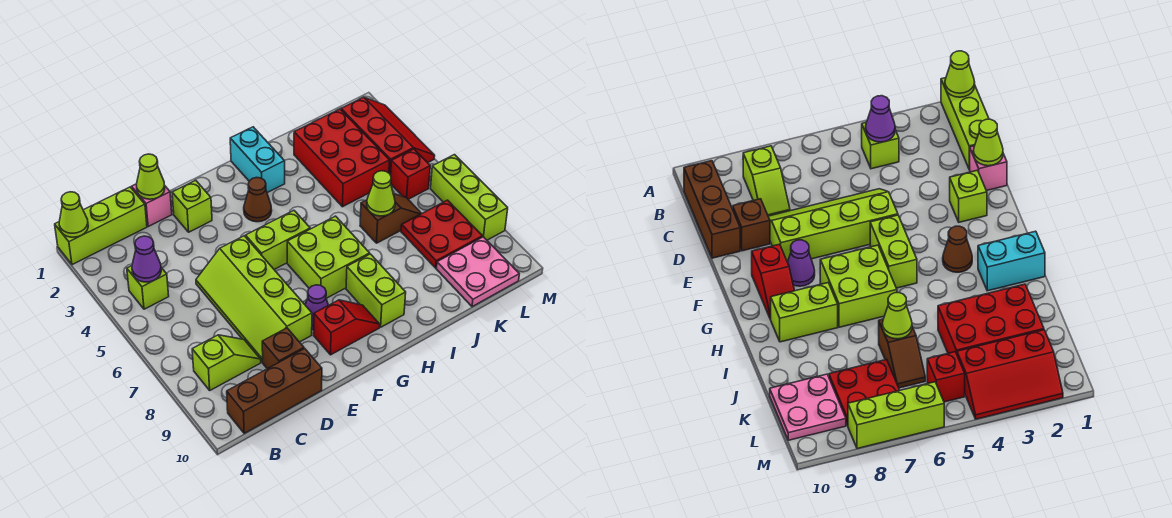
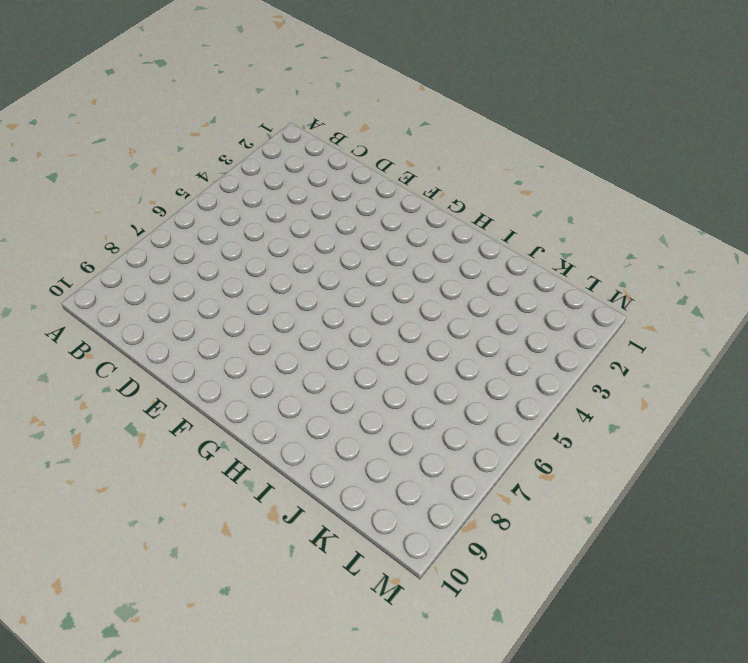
none -> lime brick A1:C1 level 1
none -> lime brick B4 level 1
none -> lime slope B8:C8 level 1 top B

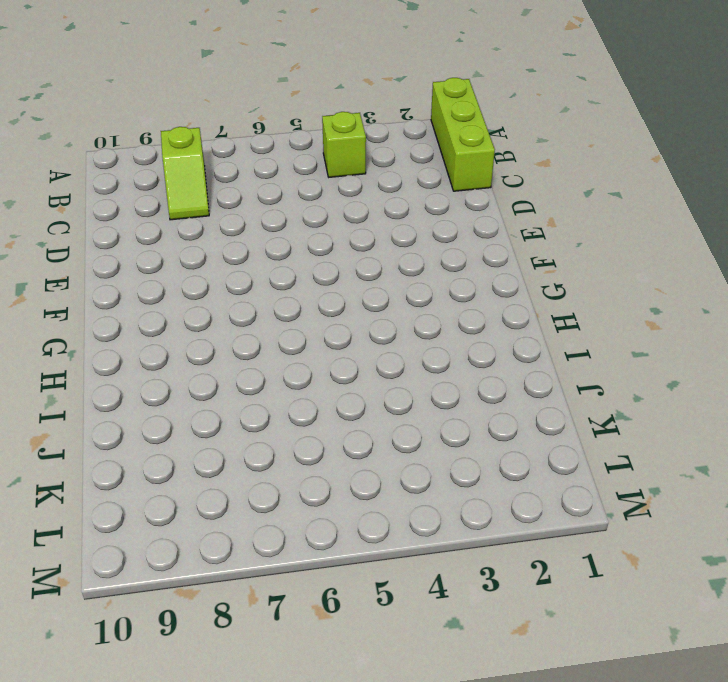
none -> brown brick B10:D10 level 1
none -> pink brick D1 level 1
none -> lime slope D5:E8 level 1 top E

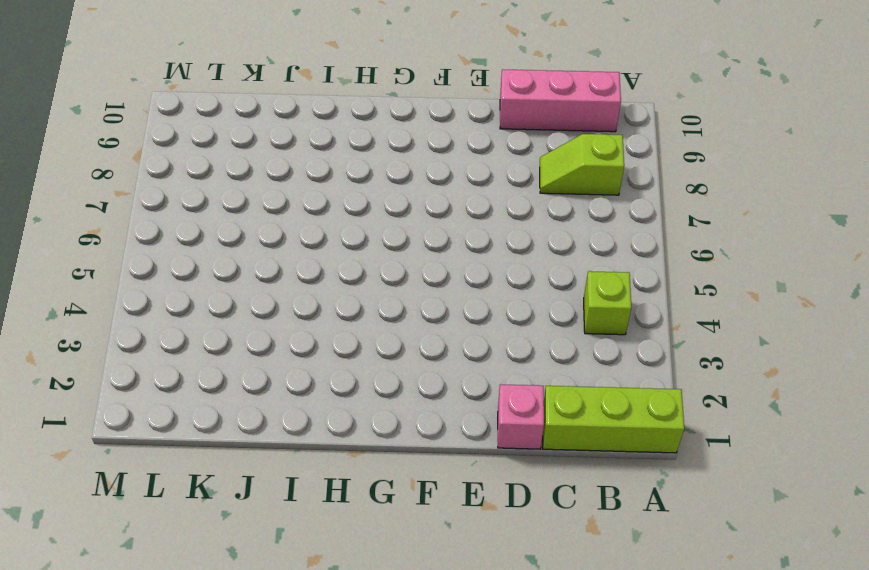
pink brick B10:D10 level 1 -> brown brick B10:D10 level 1
none -> lime slope D5:E8 level 1 top E
none -> brown brick D9 level 1
none -> lime brick E2 level 1

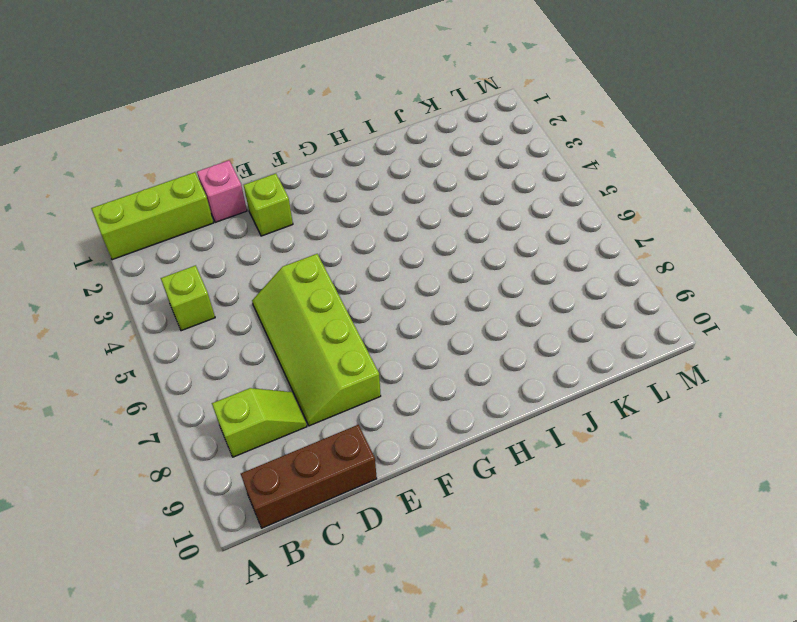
none -> brown brick D9 level 1
none -> lime brick F5:G5 level 1
none -> purple cone F8 level 1

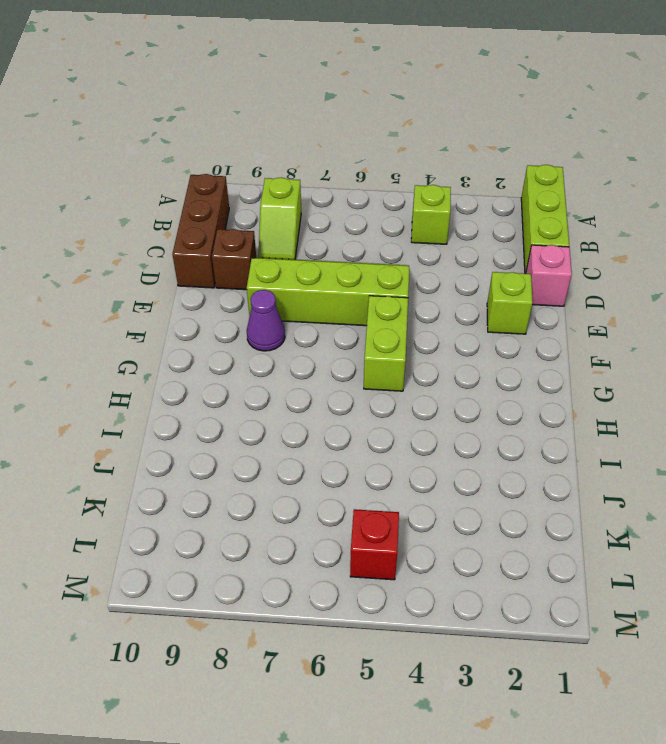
none -> red slope F9:G9 level 1 top F
none -> brown cone G3 level 1
none -> lime brick G6:H7 level 1

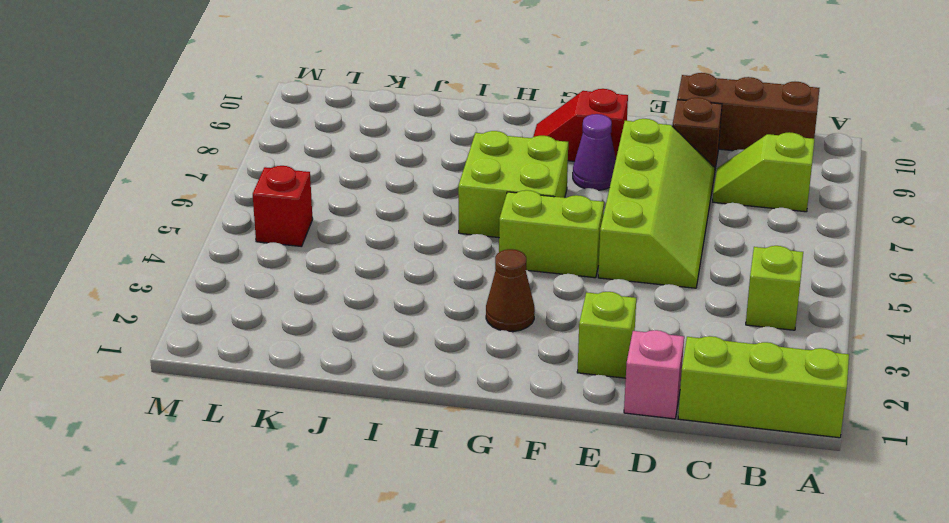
none -> cyan brick H1:H2 level 1
none -> lime brick H8:H9 level 1
none -> red brick J2:K4 level 1

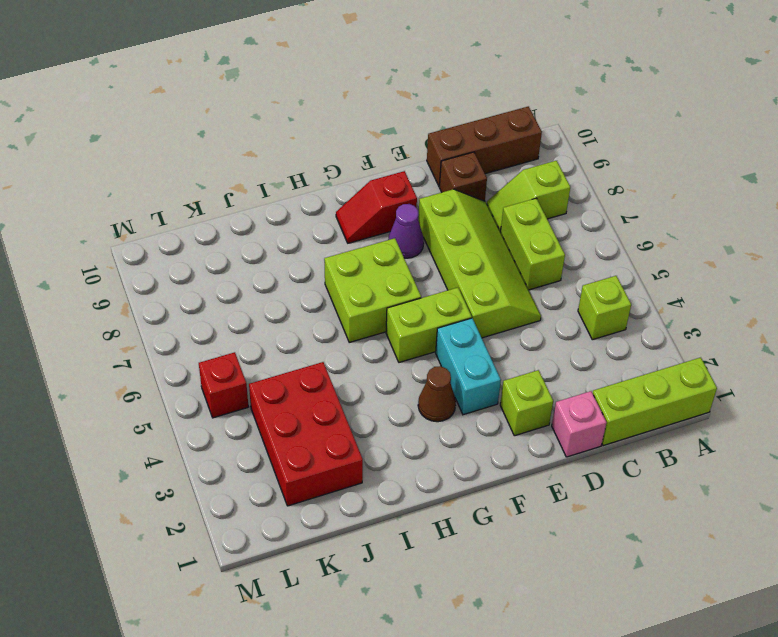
lime brick C6:C7 level 1 -> lime brick H8:H9 level 1
cyan brick F3:F4 level 1 -> cyan brick H1:H2 level 1
none -> brown slope J6:K6 level 1 top J
none -> red plate K7:L8 level 1
none -> pink plate K9:L10 level 1

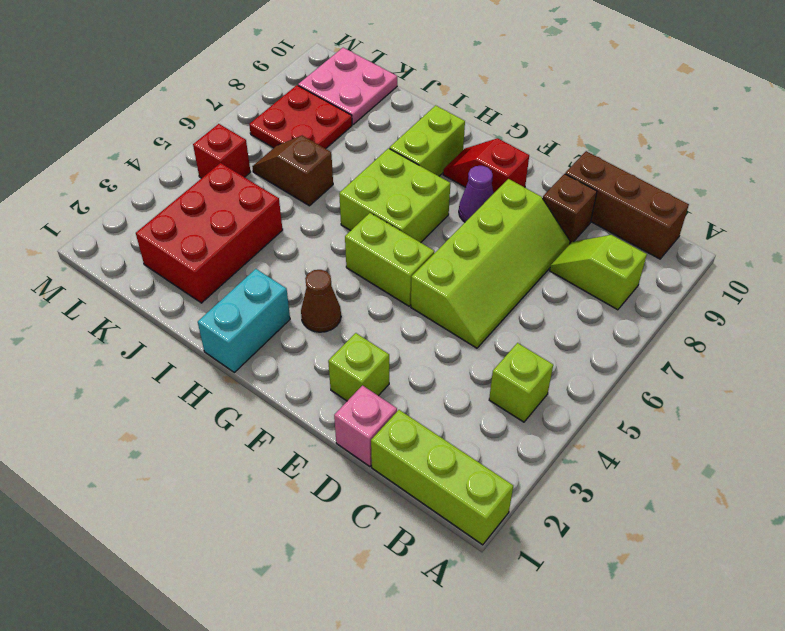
none -> red slope L2:M4 level 1 top L
none -> lime brick M6:M8 level 1
none -> lime cone A1 level 2

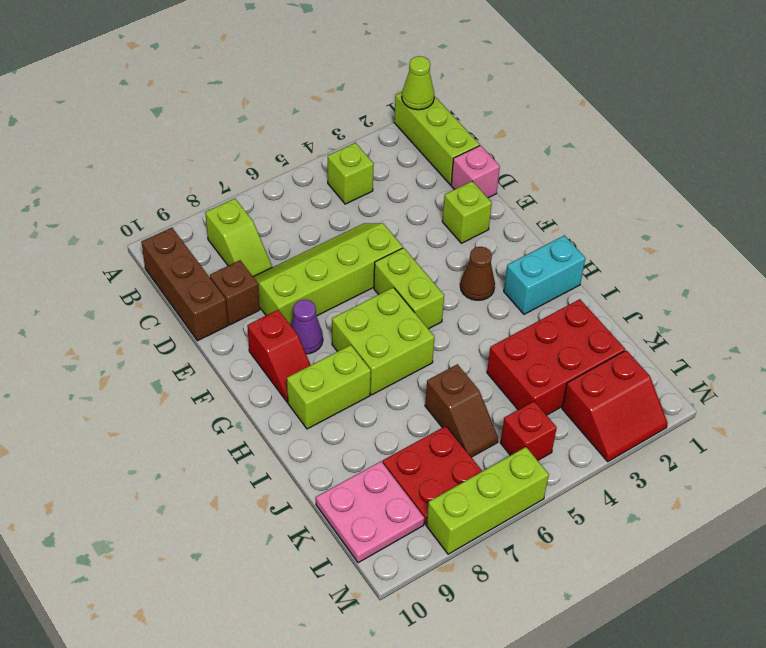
red slope L2:M3 level 1 top L -> red slope L2:M4 level 1 top L
none -> purple cone B4 level 2
none -> lime cone D1 level 2
none -> lime cone J6 level 2

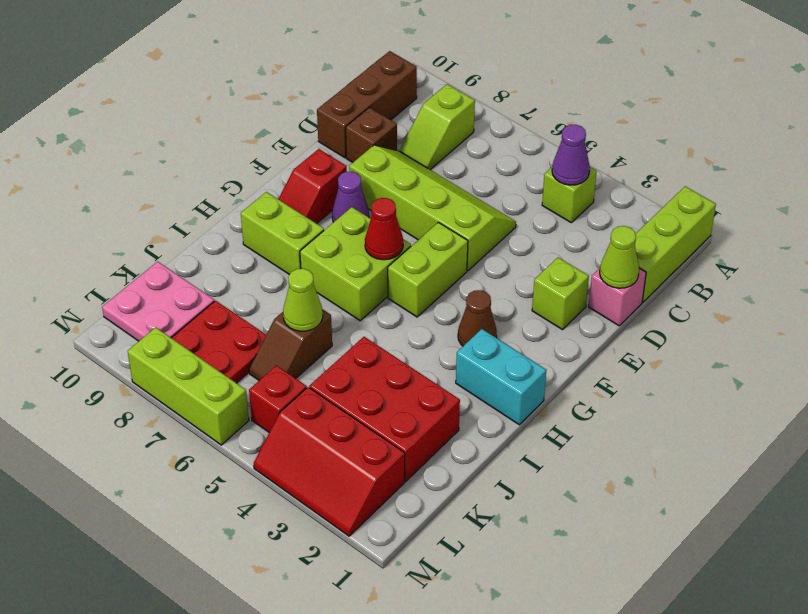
red cone G6 level 2 -> none
none -> lime cone A1 level 2

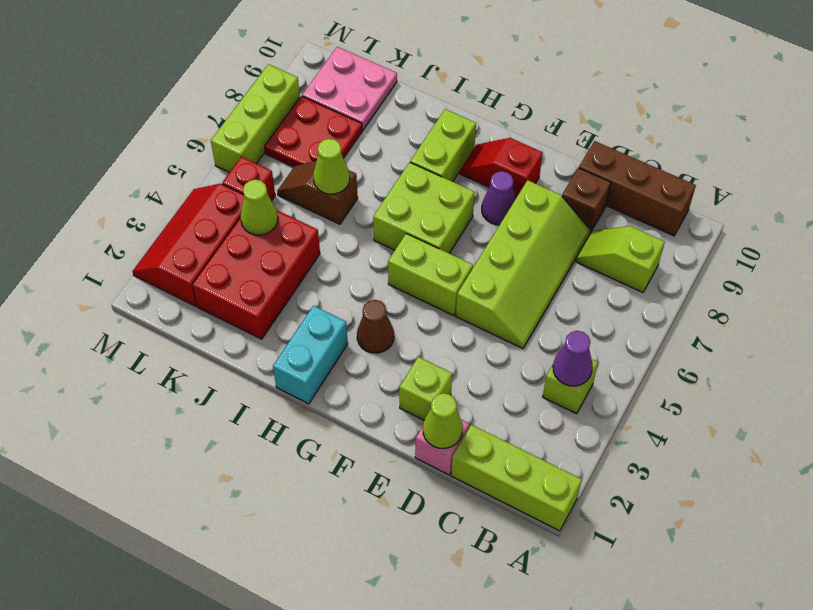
lime cone K4 level 2 -> lime cone A1 level 2

